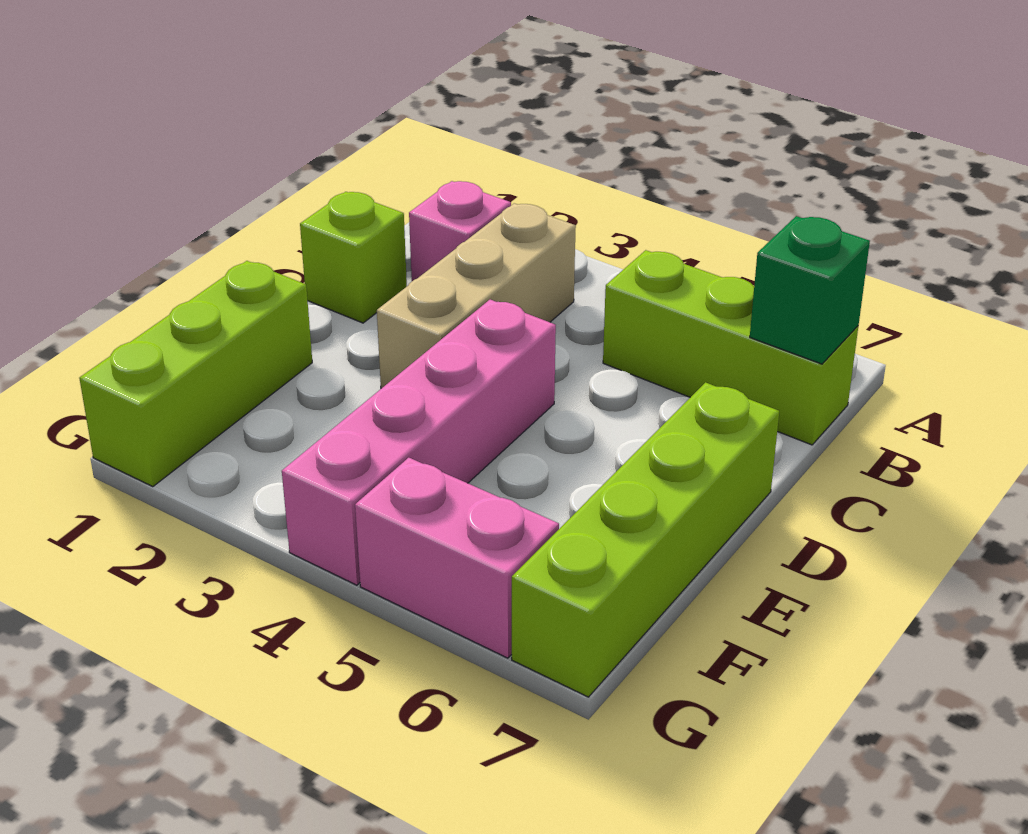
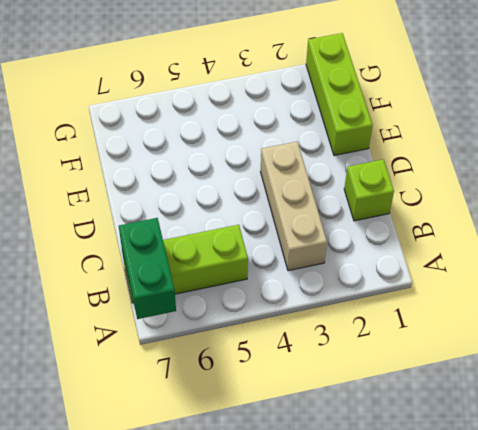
green brick A7:B7 level 2 -> green brick B7 level 2
none -> pink brick B2 level 1
none -> pink brick D4:G4 level 1

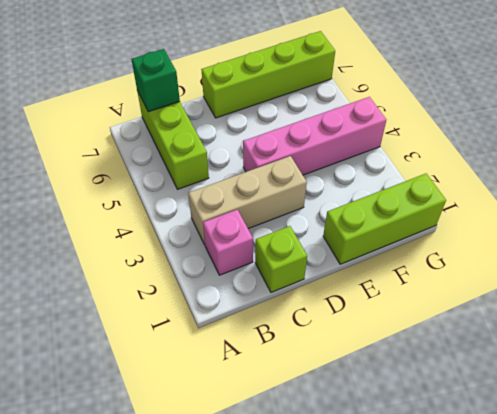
none -> pink brick G5:G6 level 1

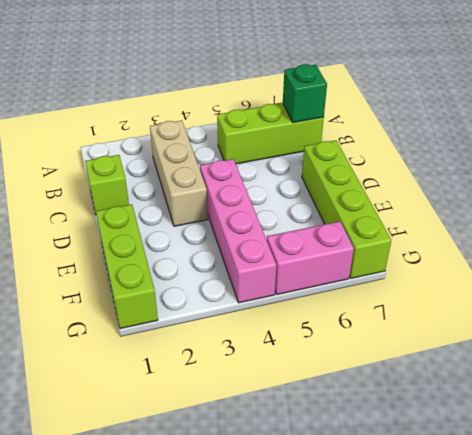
none -> pink brick B2 level 1

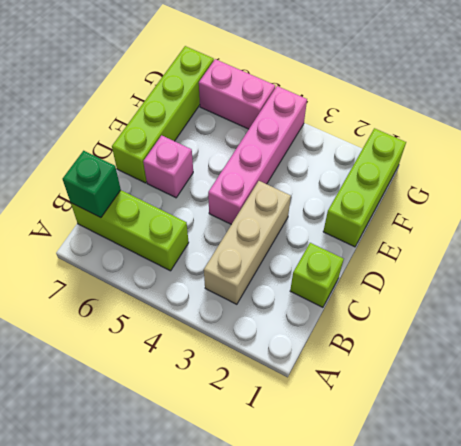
pink brick D6 level 1 -> pink brick B2 level 1

